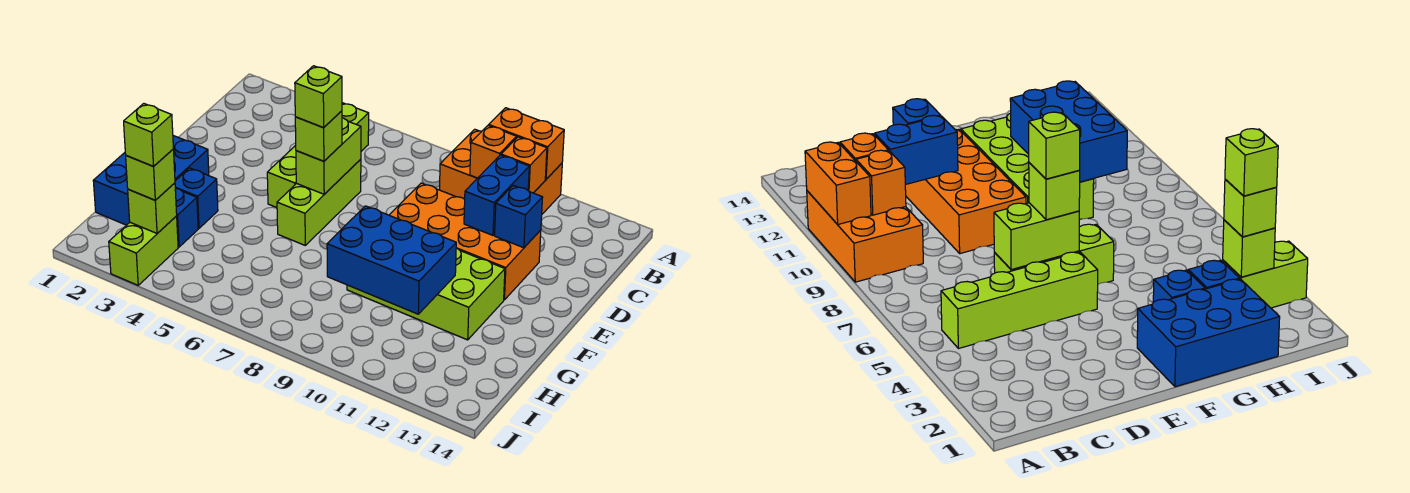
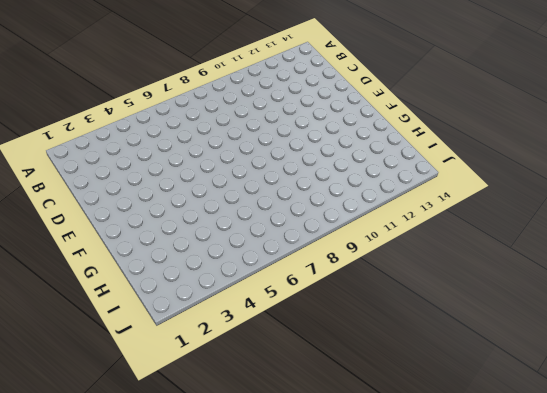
none -> orange brick A9:B11 level 1
none -> lime brick B5:E5 level 1
none -> lime brick D6:F6 level 1

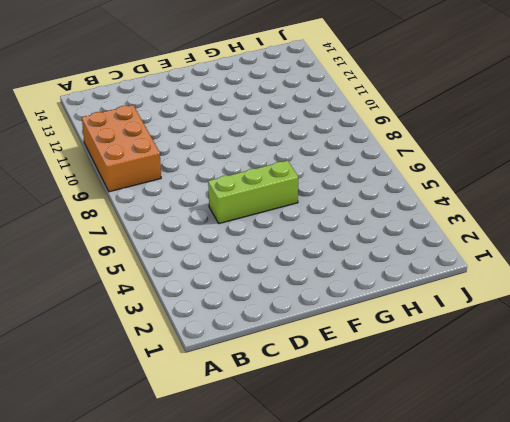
none -> lime brick B5:E5 level 1
none -> orange brick D9:E12 level 1
none -> blue brick F1:H2 level 1

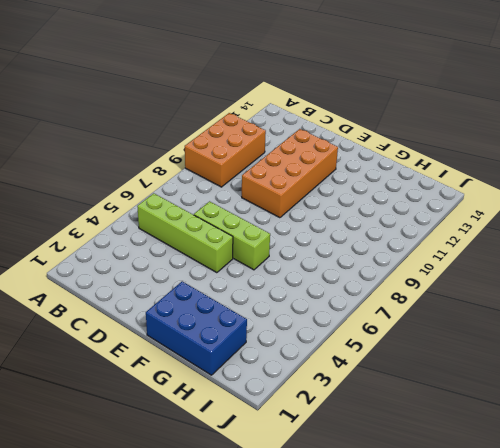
none -> lime brick F9:G12 level 1
none -> blue brick G3 level 1
none -> blue brick H3 level 1

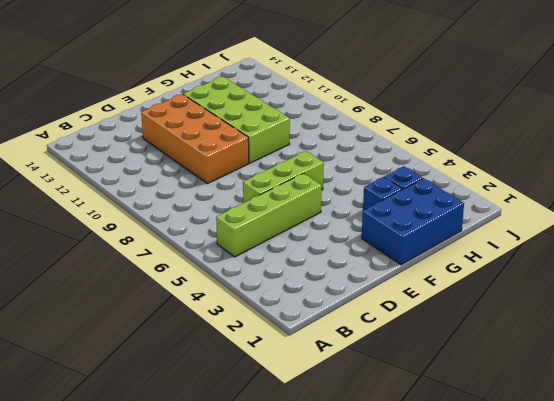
none -> orange brick A9:B11 level 1
none -> lime brick I3:J3 level 1
none -> orange brick A10:A11 level 2

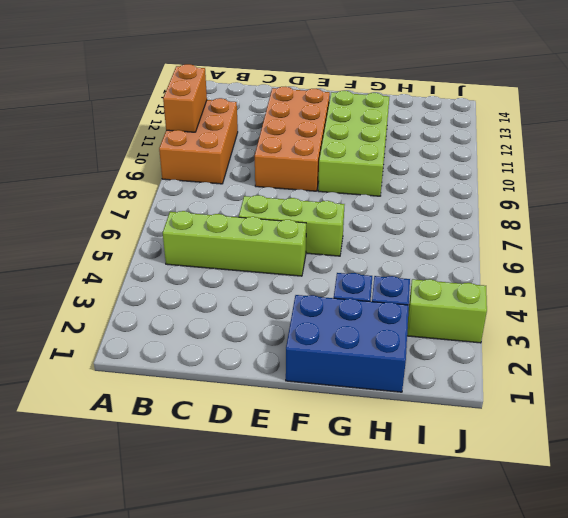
none -> orange brick B10 level 2
none -> orange brick B11 level 2
none -> blue brick C11:D11 level 2

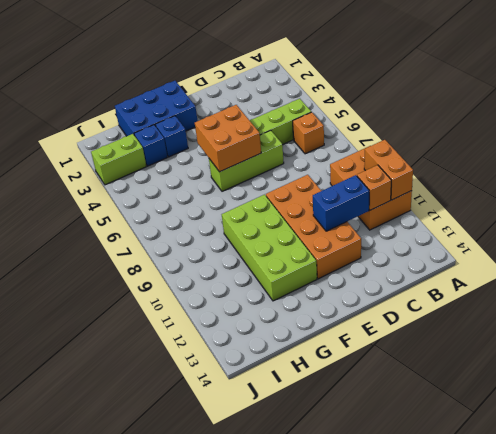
orange brick B6 level 1 -> orange brick B10 level 2
orange brick E5:F6 level 2 -> lime brick D6:E6 level 2
none -> blue brick D12 level 2
none -> blue brick G9:H11 level 2
none -> lime brick I3 level 2

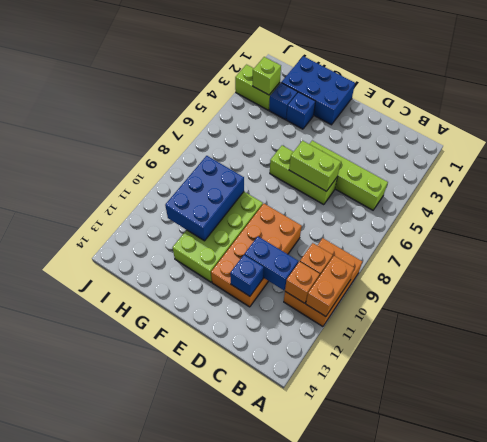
none -> lime brick E6 level 3
none -> lime brick I3 level 3
none -> lime brick E6 level 4

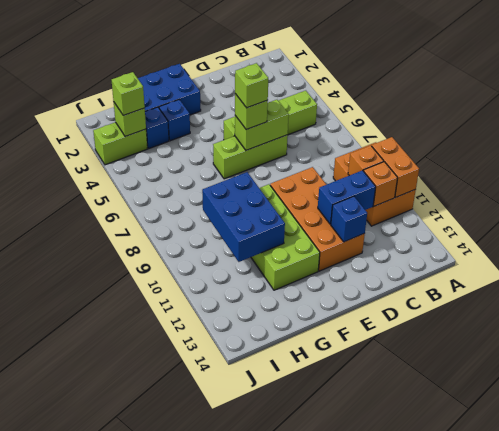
none -> lime brick I3 level 4

